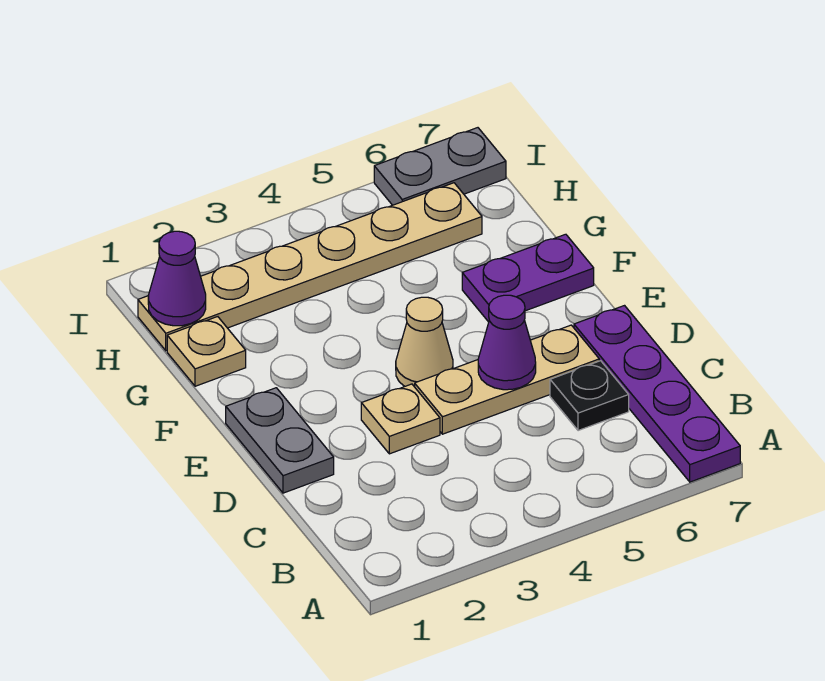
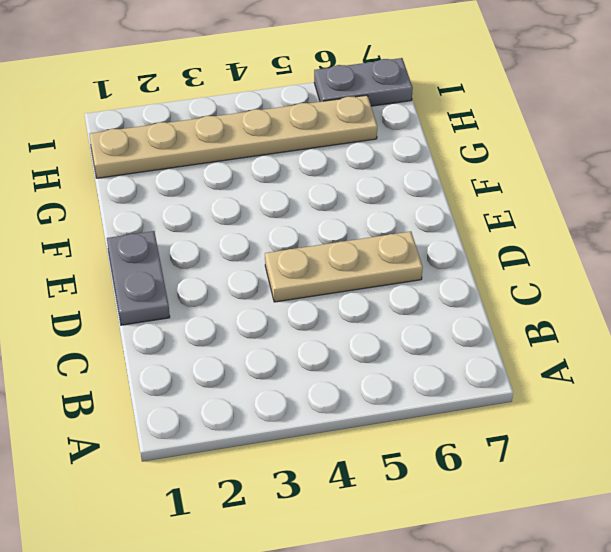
none -> purple plate A7:D7 level 1
none -> black plate C6 level 1
none -> tan plate D3 level 1

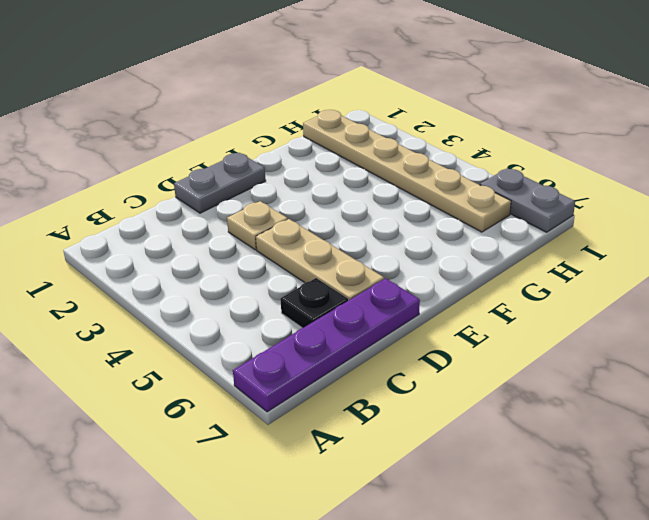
none -> tan cone E4 level 1
none -> purple plate F6:F7 level 1
none -> tan plate G1 level 1

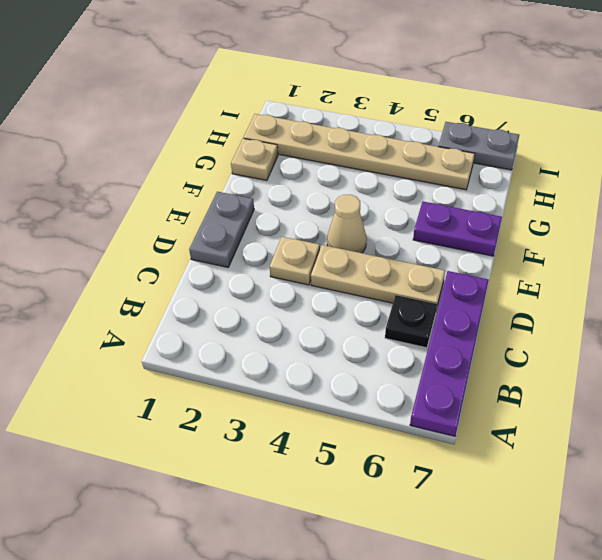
none -> purple cone D5 level 2
none -> purple cone H1 level 2

